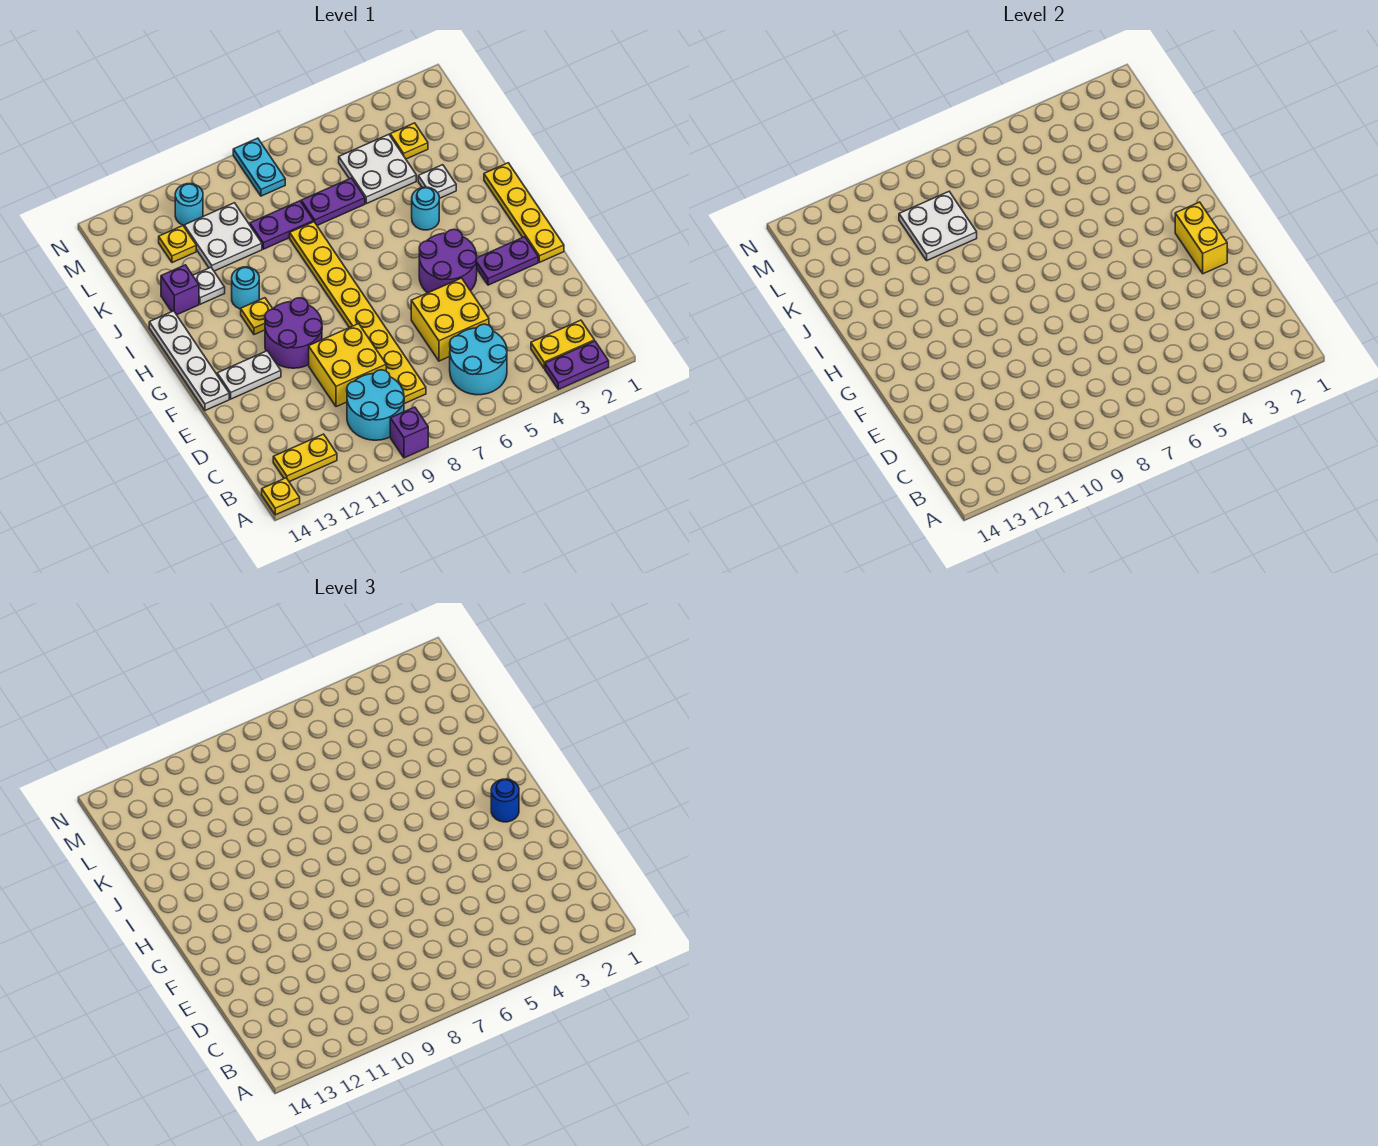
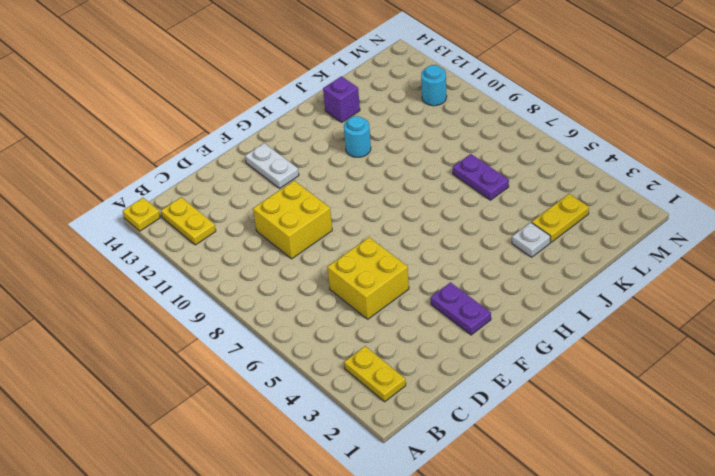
yellow plate K3:L3 level 1 -> yellow plate L3 level 1
none -> purple plate A2:A3 level 1
none -> purple brick A9 level 1
none -> cyan round brick B5:C6 level 1
none -> cyan round brick B9:C10 level 1

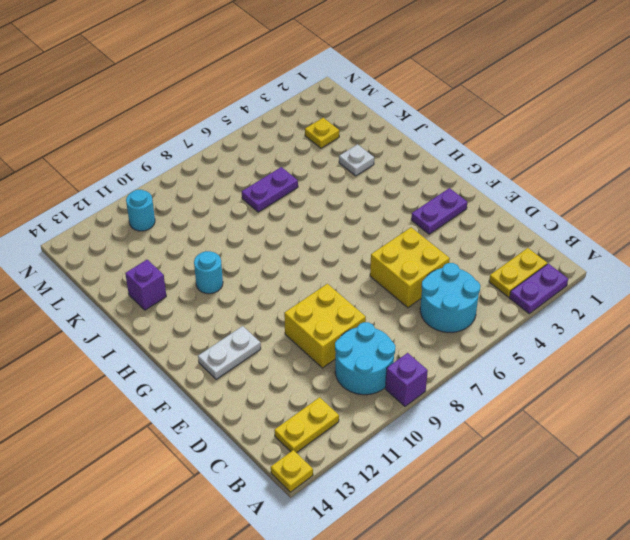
none -> yellow plate C8:J8 level 1
none -> yellow plate F1:I1 level 1
none -> purple round brick F4:G5 level 1
none -> purple round brick F10:G11 level 1

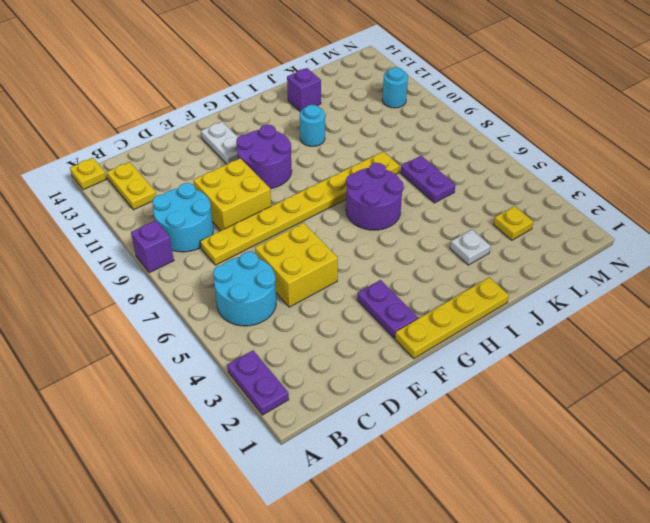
purple round brick H6:I7 level 1 -> purple round brick F4:G5 level 1
none -> yellow plate B2:B3 level 1
none -> white plate F14:I14 level 1
none -> yellow plate H11 level 1
none -> cyan round brick I4 level 1

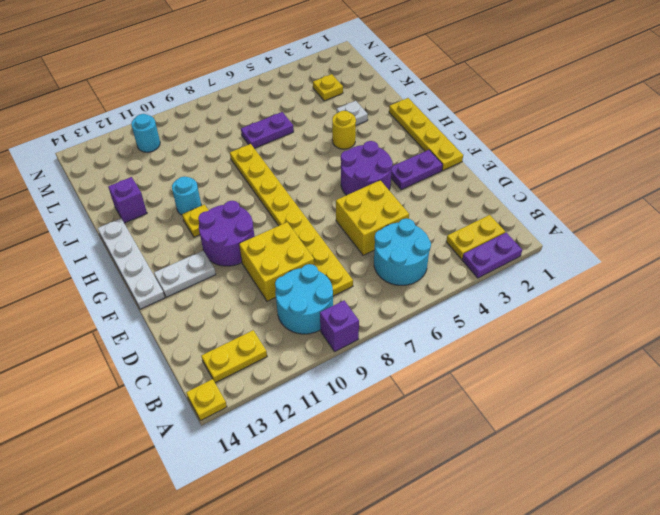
yellow round brick I4 level 1 -> cyan round brick I4 level 1
none -> white plate J12 level 1
none -> white plate K4:L5 level 1
none -> purple plate K8:K9 level 1
none -> white plate K10:L11 level 1

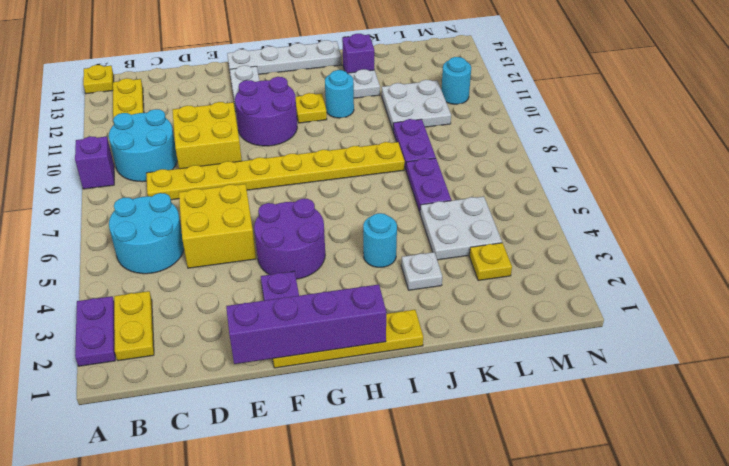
purple brick E1:H1 level 2 -> none
none -> yellow plate L12 level 1
none -> cyan plate M8:N8 level 1
none -> yellow brick F2:G2 level 2
none -> white plate K9:L10 level 2

